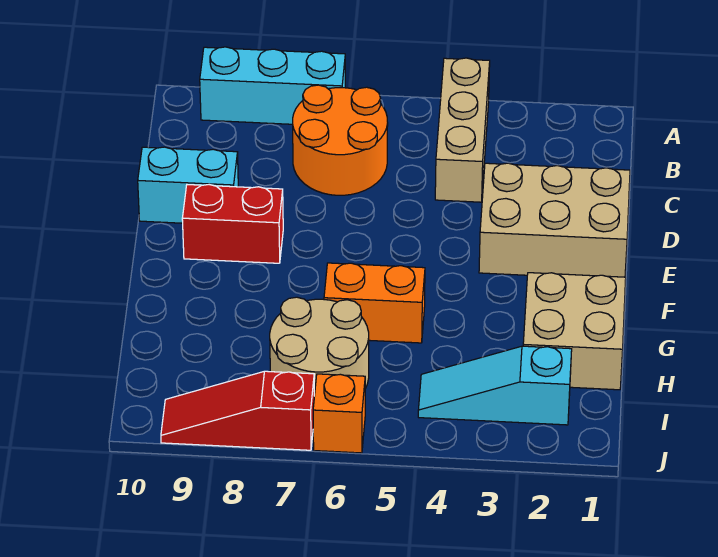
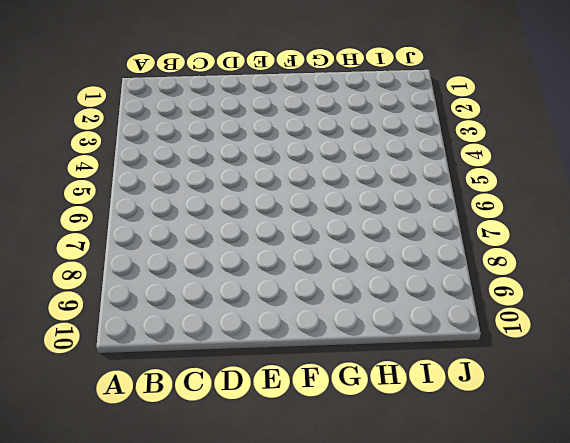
none -> tan brick A4:C4 level 1
none -> cyan brick A7:A9 level 1
none -> orange round brick B6:C7 level 1

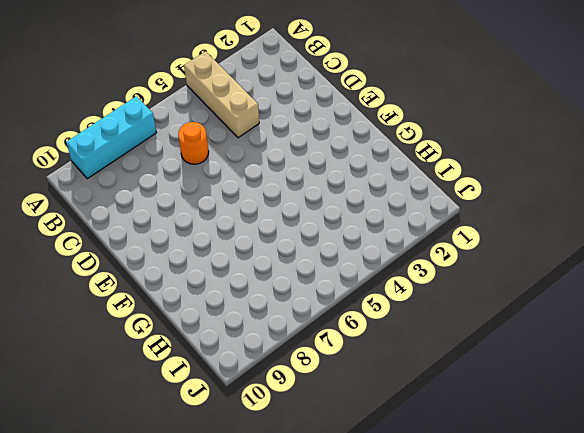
orange round brick C6 level 1 -> orange round brick B6:C7 level 1
none -> tan brick D1:E3 level 1
none -> cyan brick D9:D10 level 1
none -> red brick E8:E9 level 1

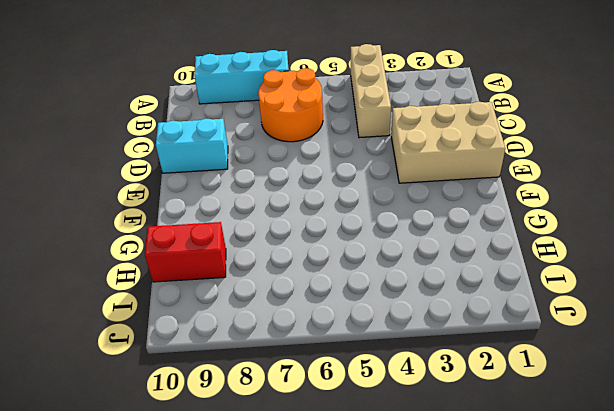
red brick H9:H10 level 1 -> red brick E8:E9 level 1
none -> tan brick G1:H2 level 1
none -> orange brick G5:G6 level 1
none -> tan round brick H6:I7 level 1

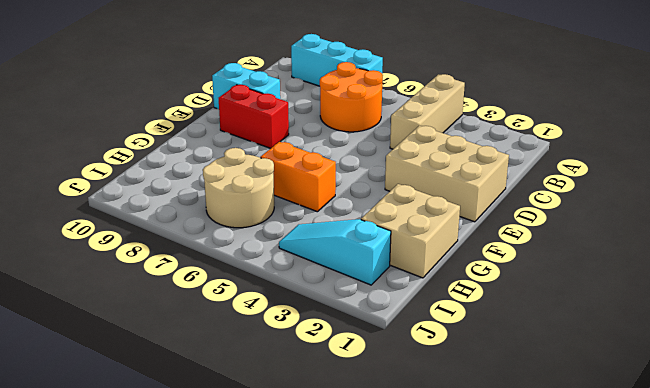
none -> orange brick J6 level 1
none -> red slope J7:J9 level 1 top 7

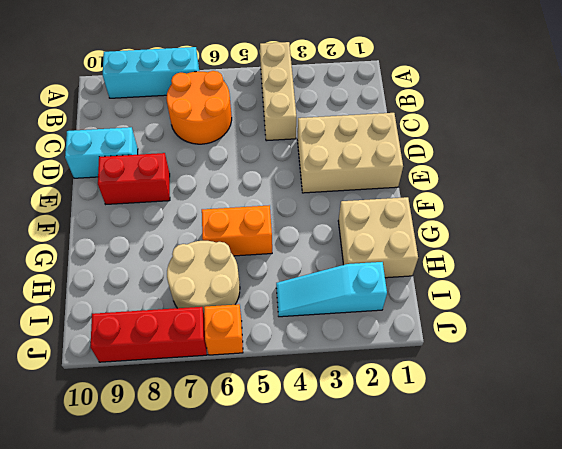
red brick J7:J9 level 1 -> red slope J7:J9 level 1 top 7

